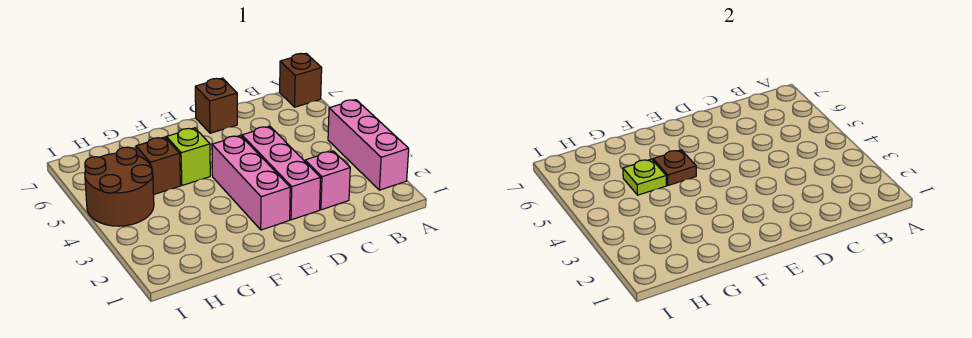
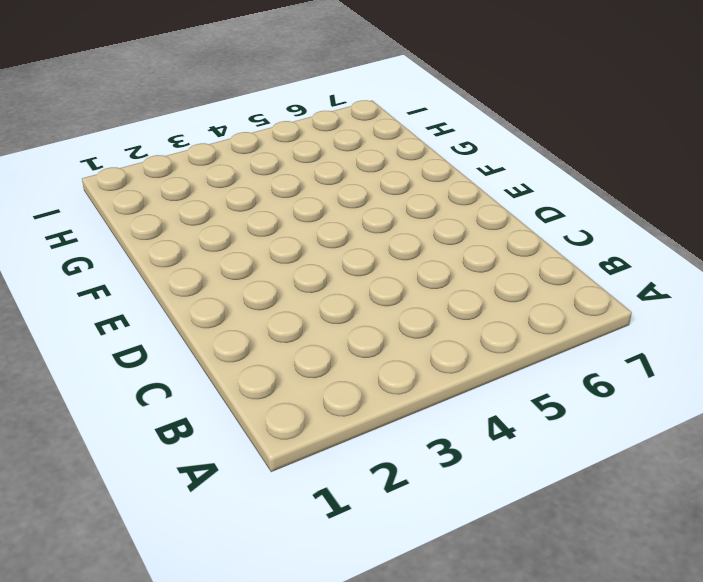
none -> pink brick A2:A4 level 1
none -> brown brick A7 level 1

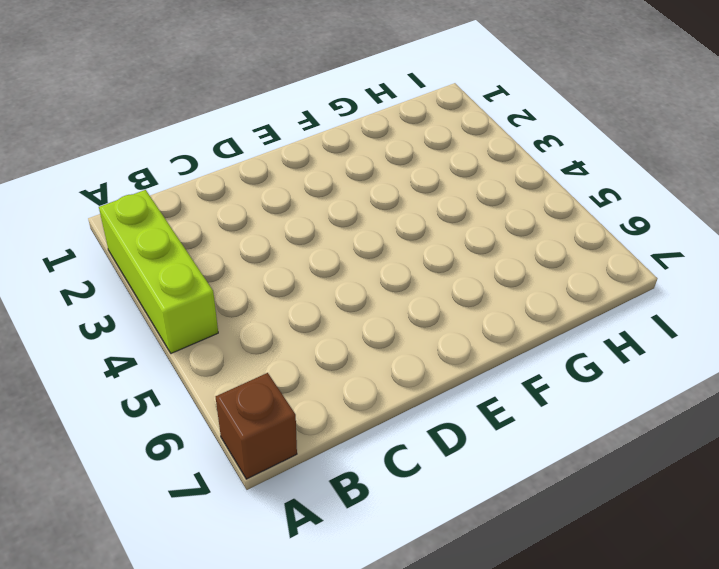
lime brick A2:A4 level 1 -> pink brick A2:A4 level 1
none -> pink brick C2 level 1
none -> pink brick D2:D4 level 1

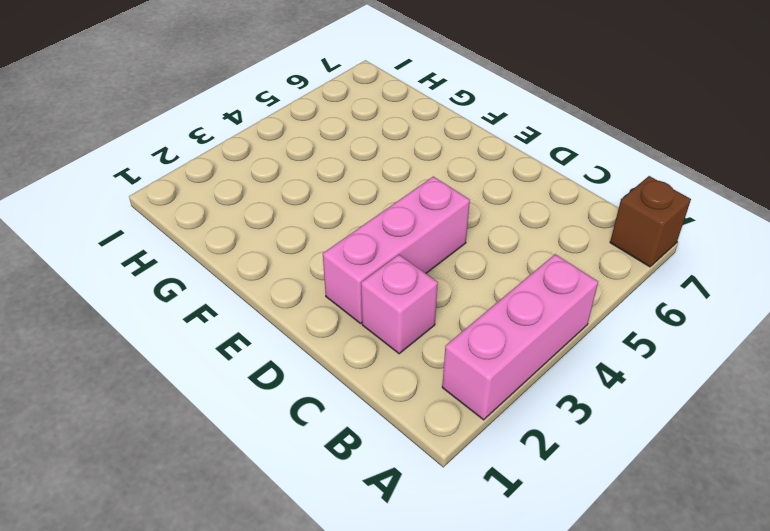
none -> brown brick D7 level 1
none -> pink brick E2:E4 level 1

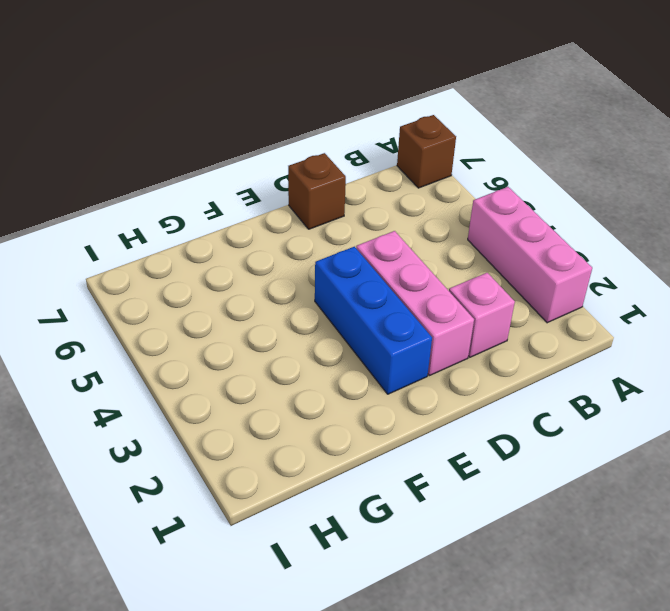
blue brick E2:E4 level 1 -> pink brick E2:E4 level 1
none -> lime brick F5 level 1
none -> brown brick G5 level 1

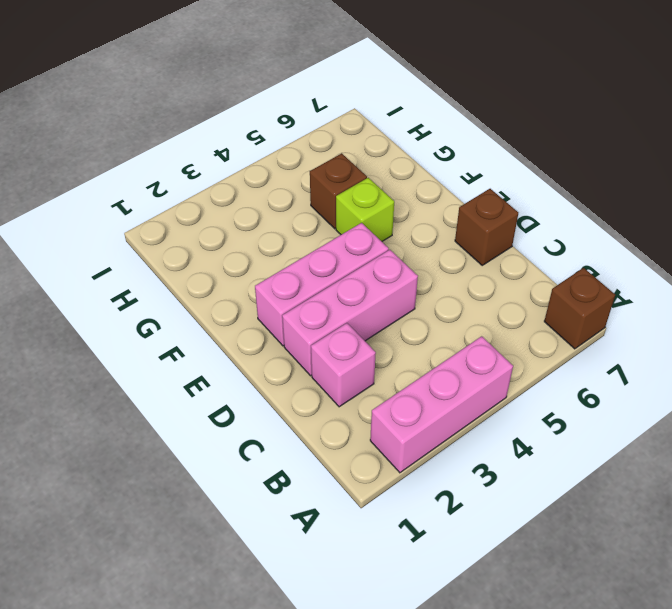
none -> brown round brick H4:I5 level 1
none -> brown plate F5 level 2

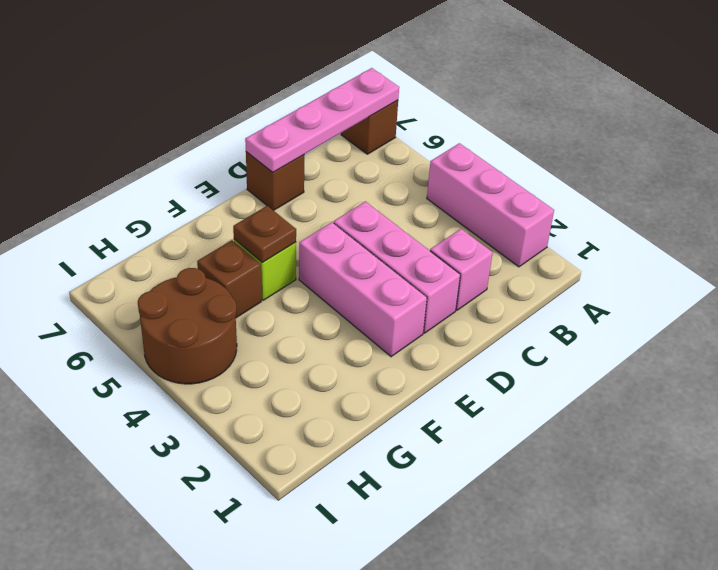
pink plate A7:D7 level 2 -> none
none -> lime plate G5 level 2

